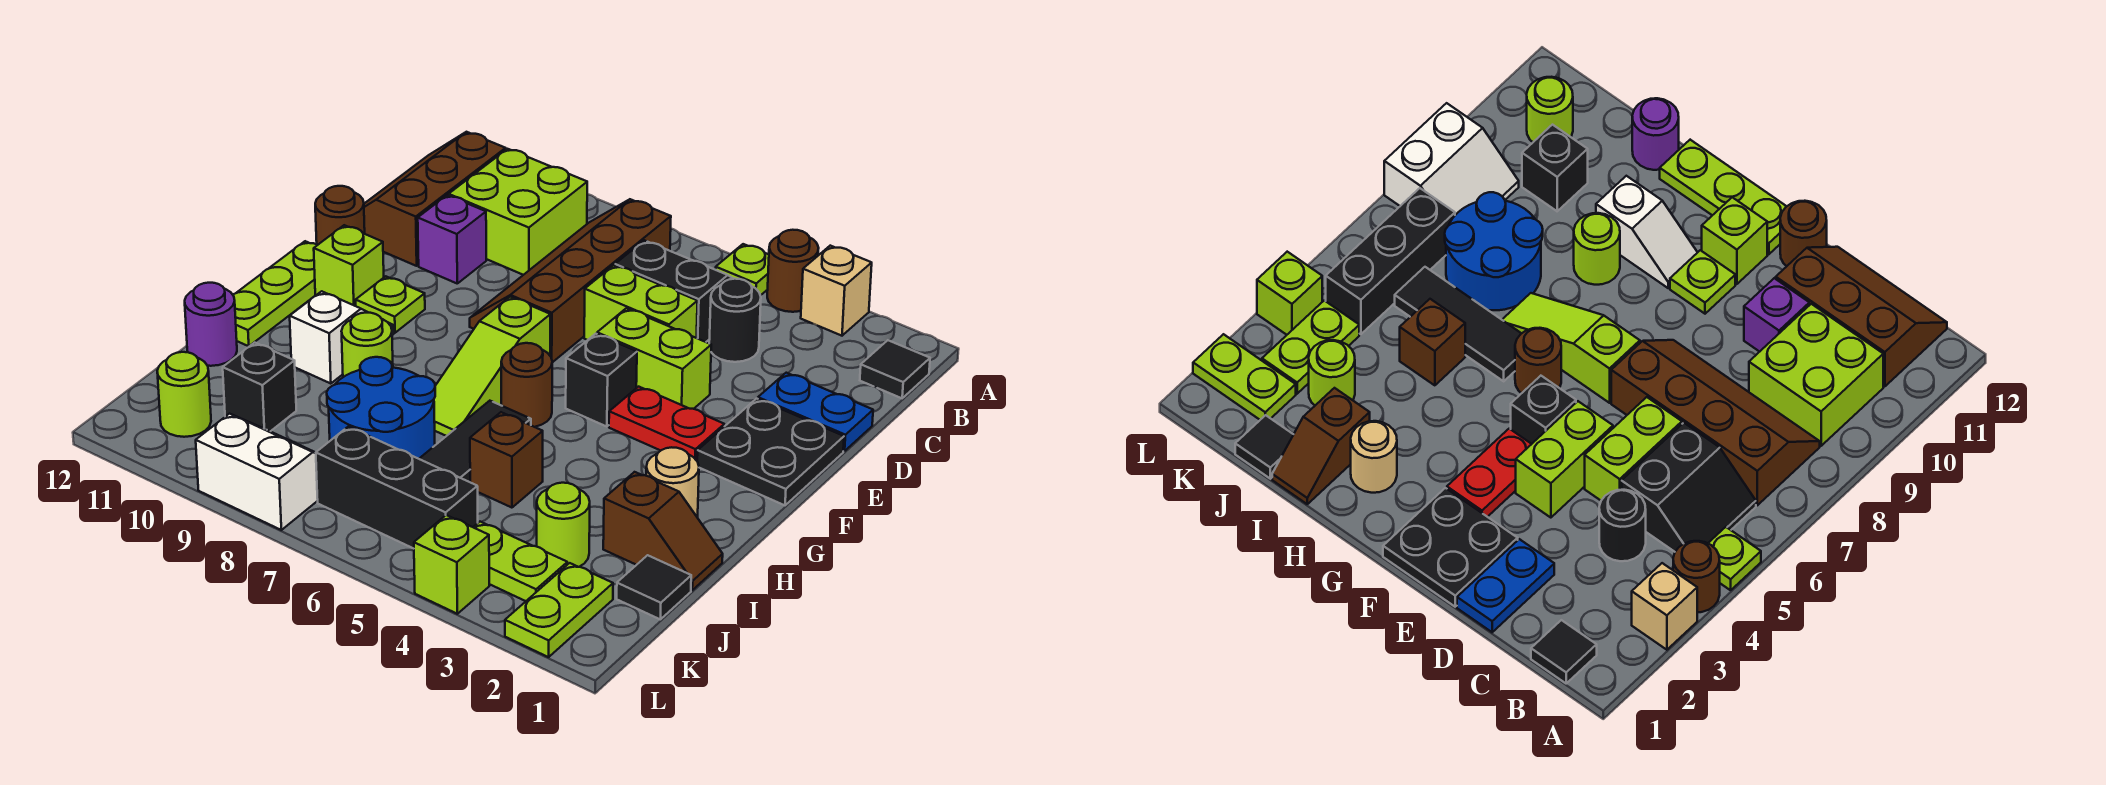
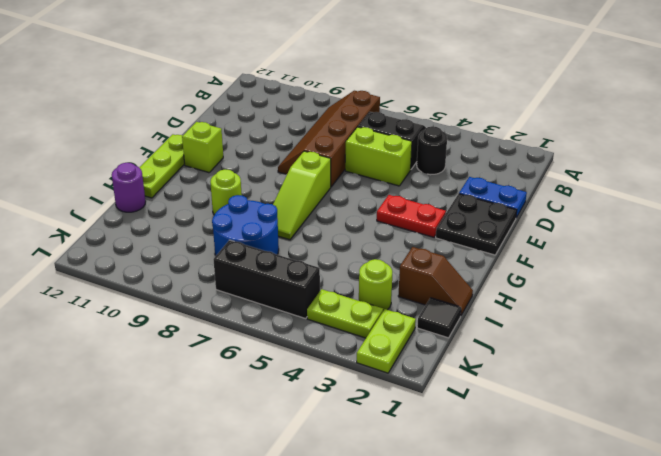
none -> tan brick A3 level 1
none -> brown round brick A4 level 1
none -> lime plate A5 level 1
none -> black tile B1 level 1

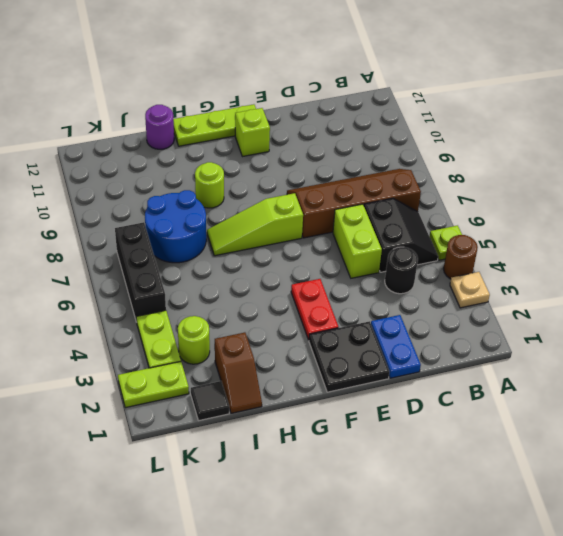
tan plate A3 level 1 -> tan brick A3 level 1
none -> black tile B1 level 1
none -> lime brick B9:C10 level 1
none -> brown slope B11:D12 level 1 top 11
none -> purple brick D10 level 1

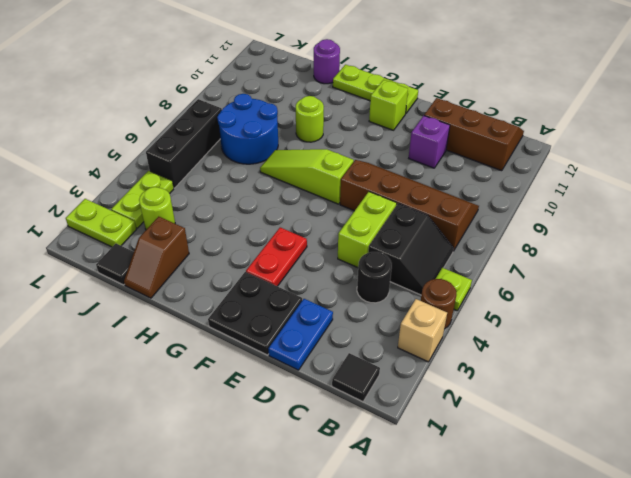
none -> lime brick B9:C10 level 1
none -> lime brick E4:E5 level 1
none -> brown round brick E12 level 1
none -> black brick F5 level 1

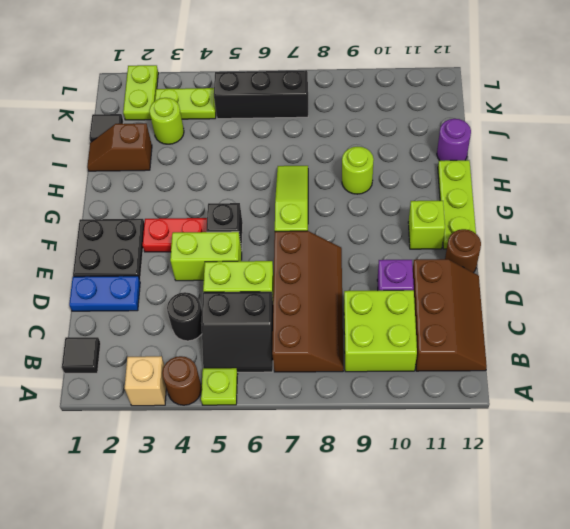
none -> lime plate F10 level 1
none -> brown round brick G6 level 1
none -> white slope G10:H10 level 1 top H
none -> tan round brick H2 level 1

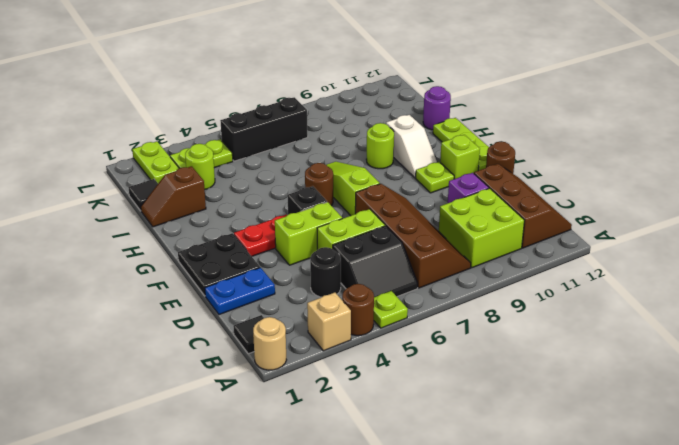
tan round brick A1 level 1 -> tan round brick H2 level 1
none -> black tile H6:J6 level 1
none -> brown brick I5 level 1
none -> blue round brick I7:J8 level 1
none -> black brick J10 level 1

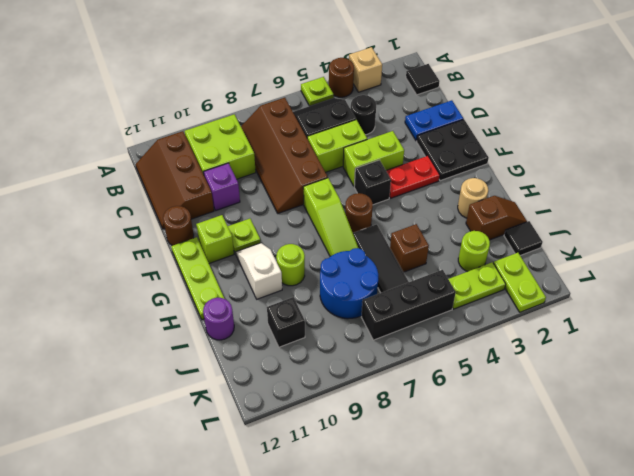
none -> white slope K8:L9 level 1 top L
none -> lime round brick K11 level 1
none -> lime brick L4 level 1

